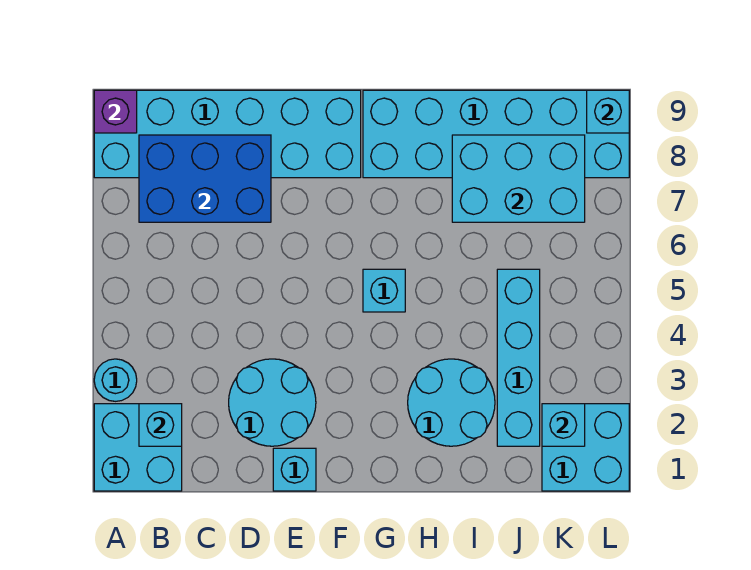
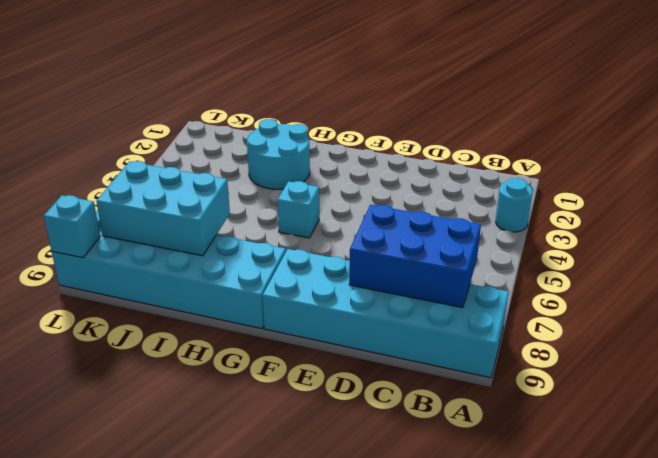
none -> cyan brick A1:B2 level 1
none -> cyan round brick D2:E3 level 1
none -> cyan brick E1 level 1

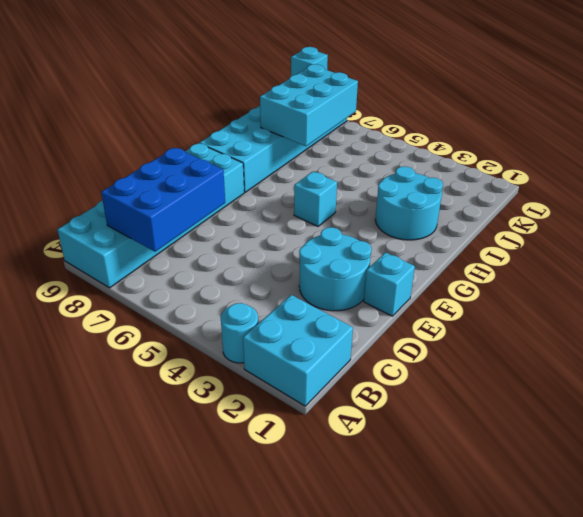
none -> cyan brick J2:J5 level 1
none -> cyan brick K1:L2 level 1
none -> purple brick A9 level 2

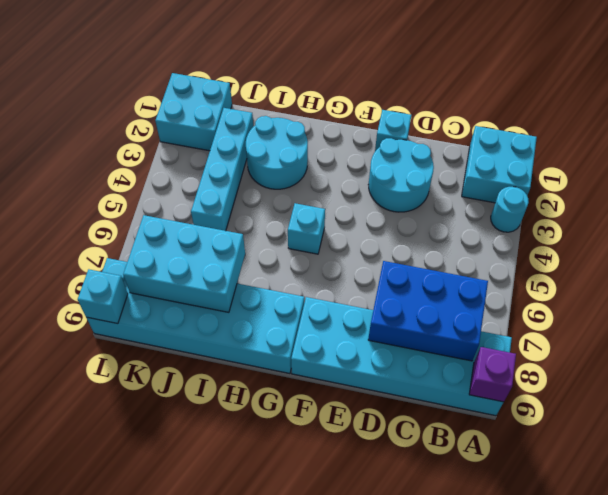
none -> cyan brick B2 level 2
none -> cyan brick K2 level 2

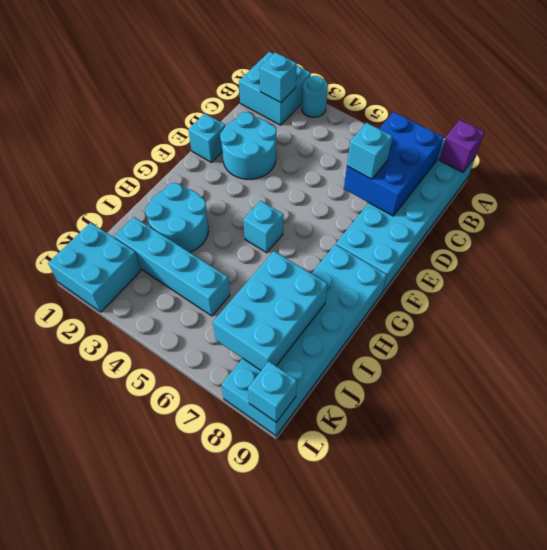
cyan brick D7 level 3 -> cyan brick K2 level 2

